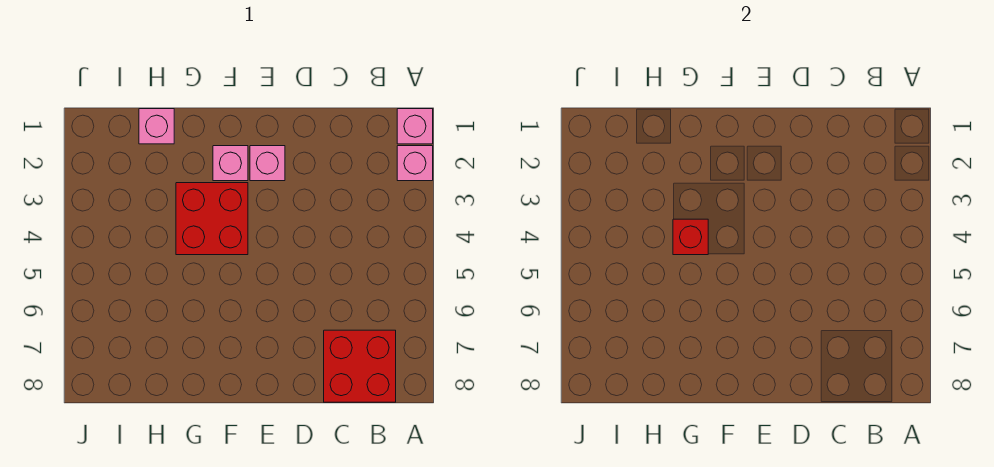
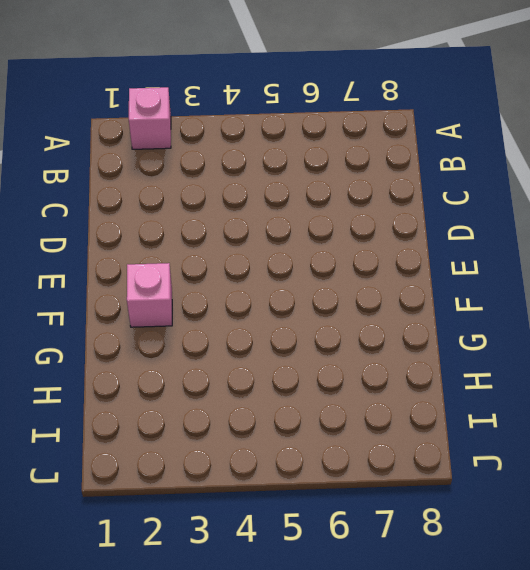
none -> pink brick A1 level 1
none -> red brick B7:C8 level 1

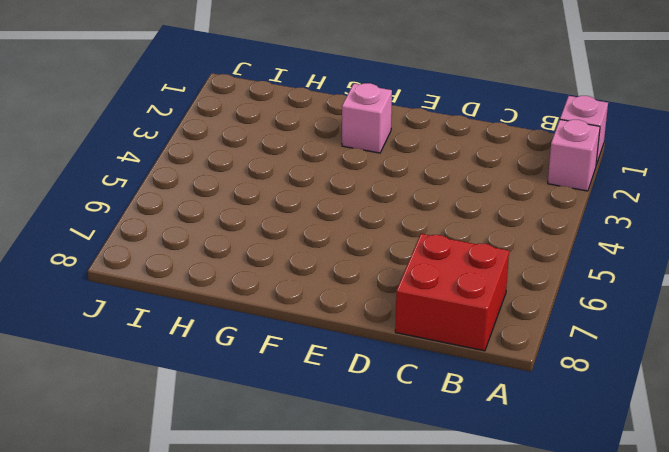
none -> pink brick E2 level 1
none -> red brick F3:G4 level 1

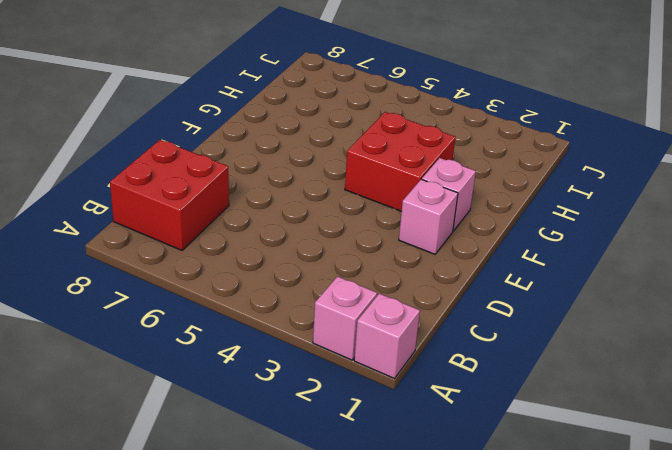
none -> pink brick H1 level 1
none -> red brick G4 level 2

